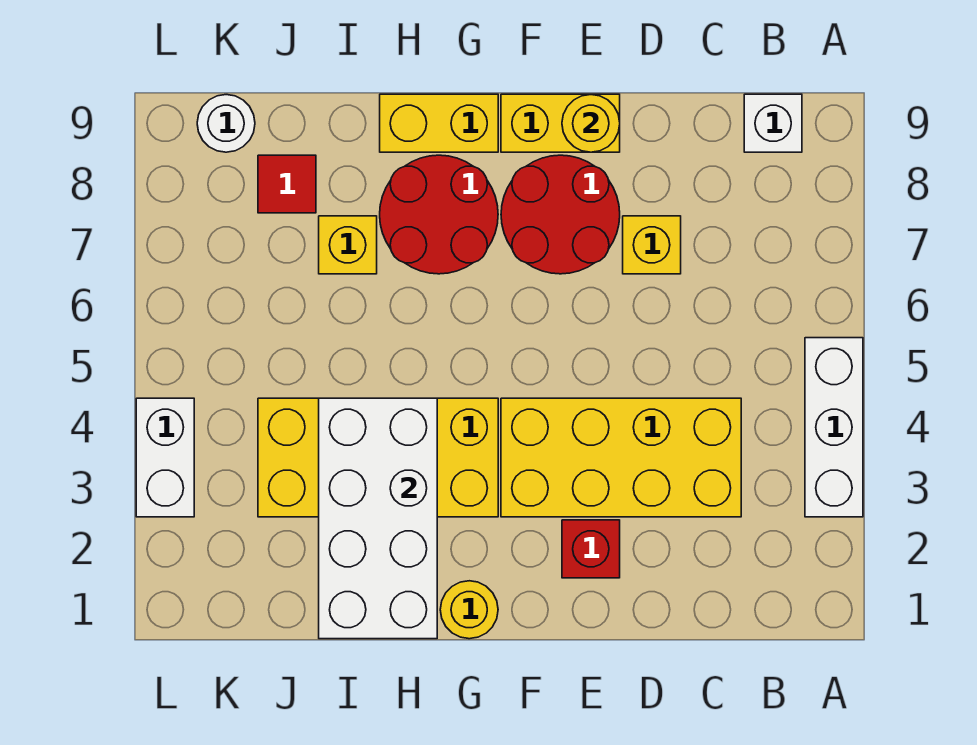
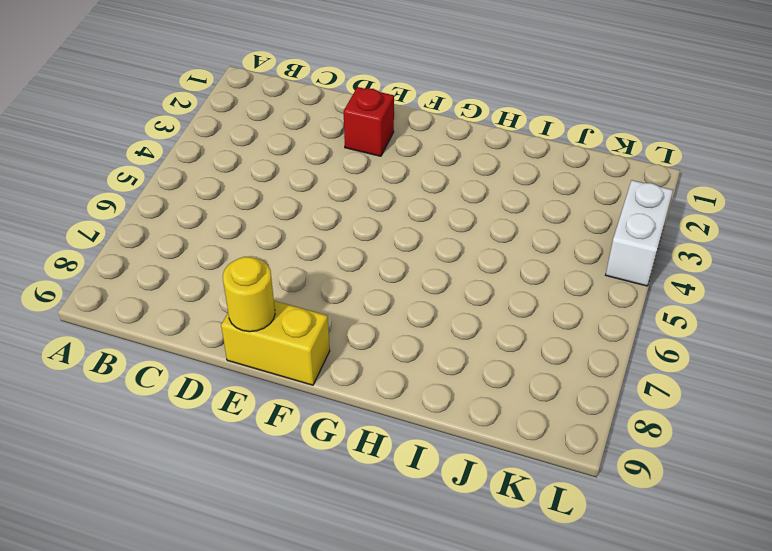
none -> white brick A3:A5 level 1
none -> white brick B9 level 1
none -> yellow brick C3:F4 level 1

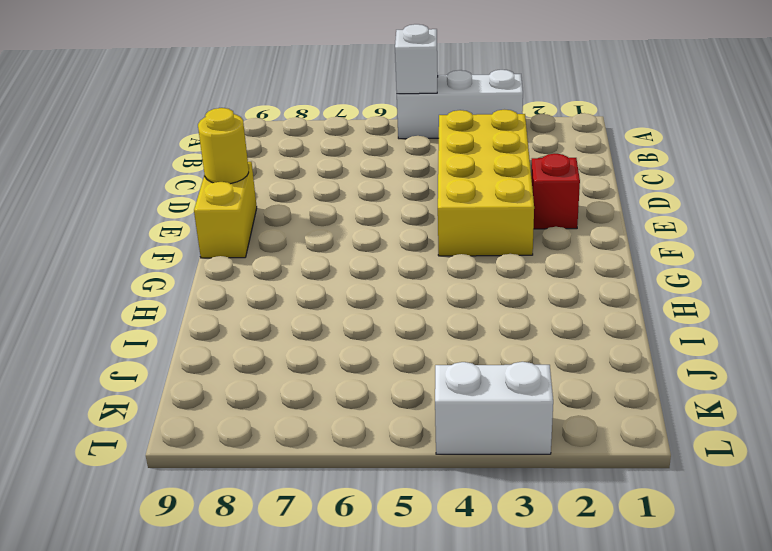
white brick A5 level 2 -> white brick B9 level 1
none -> yellow brick D7 level 1
none -> red round brick E7:F8 level 1
none -> yellow round brick G1 level 1

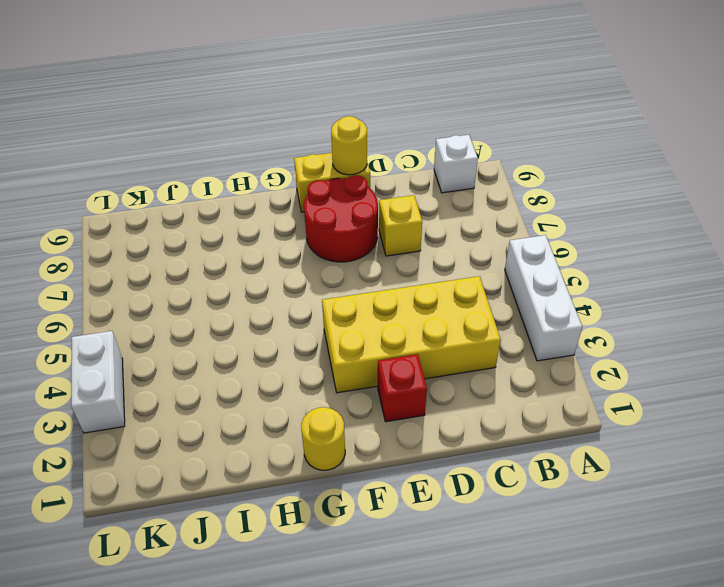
none -> yellow brick G3:J4 level 1
none -> red round brick G7:H8 level 1
none -> yellow brick G9:H9 level 1

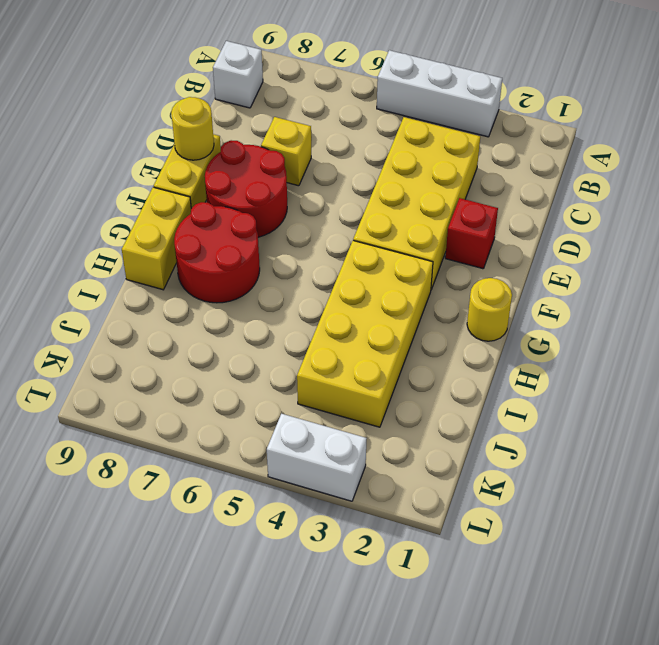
none -> yellow brick I7 level 1
none -> red tile J8 level 1
none -> white round brick K9 level 1

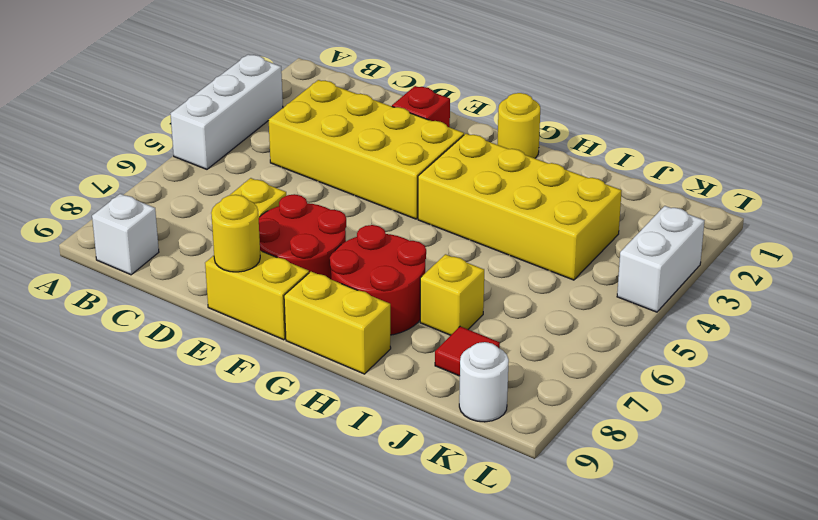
none -> white brick H1:I4 level 2

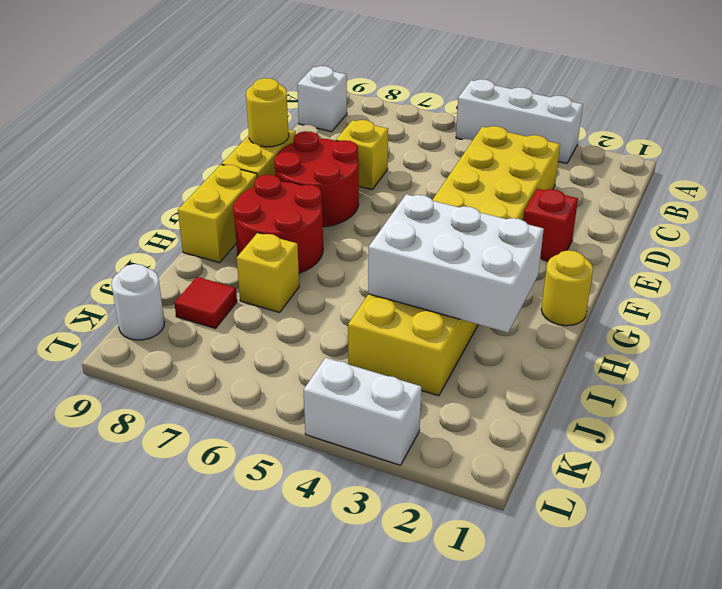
white brick H2:I4 level 2 -> white brick H1:I4 level 2

